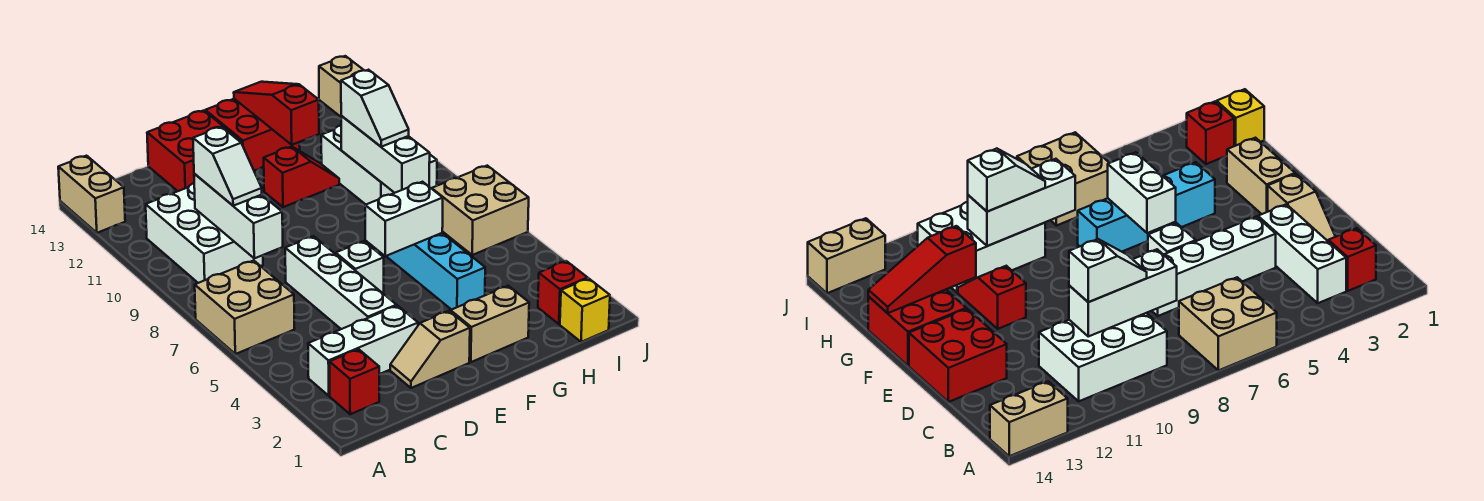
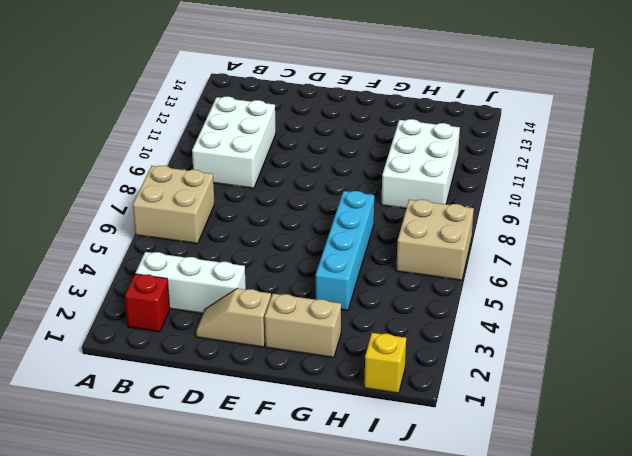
none -> tan brick A13:A14 level 1
none -> white brick D4:D7 level 1
none -> red brick D13:E14 level 1

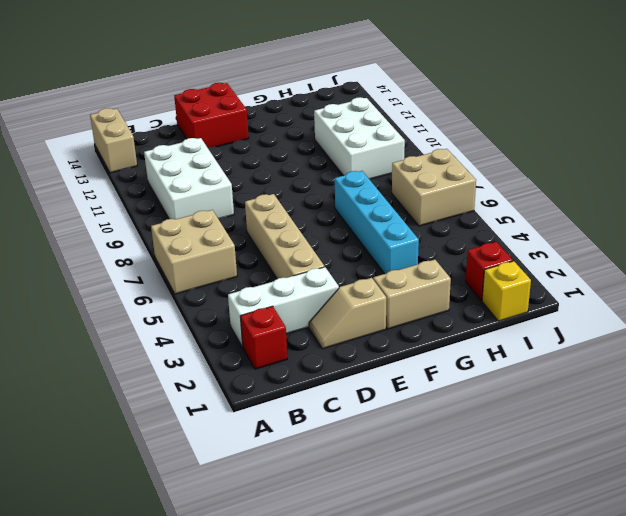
tan brick D4:D7 level 1 -> white brick D4:D7 level 1
none -> white brick E6 level 1
none -> red slope F11:G11 level 1 top F
none -> red brick F13:G14 level 1

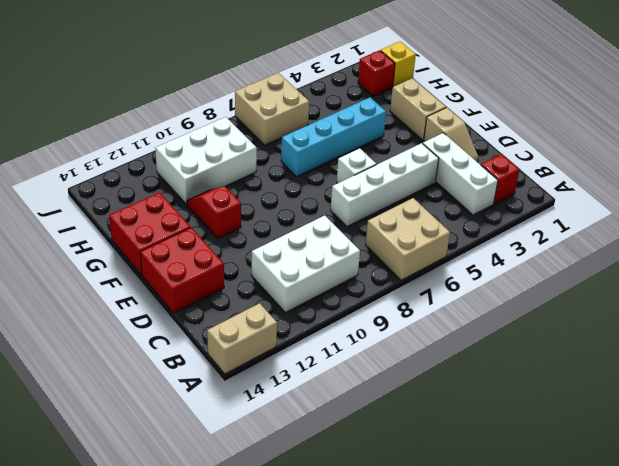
none -> tan brick J13:J14 level 1
none -> white brick C8:C10 level 2
none -> white brick F6:G6 level 2

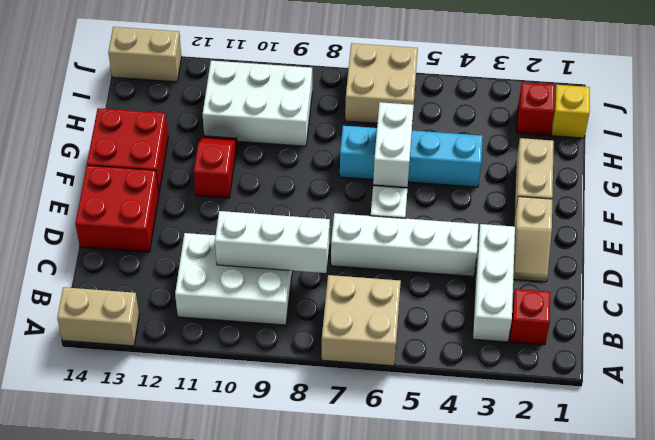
none -> red slope G12:G14 level 2 top 12
none -> white brick H8:H10 level 2
none -> white slope C9:C10 level 3 top 10

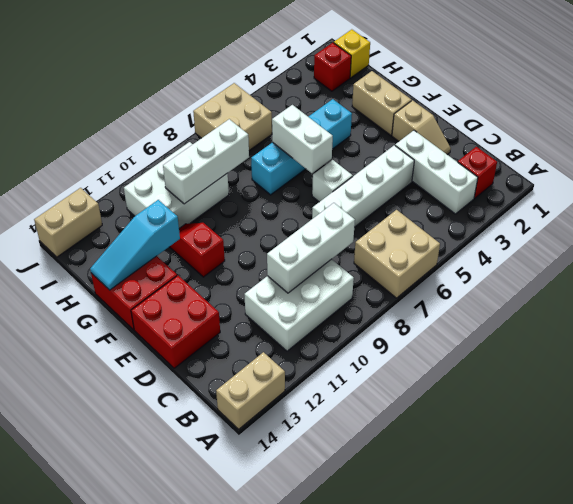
cyan slope G12:G14 level 2 top 12 -> red slope G12:G14 level 2 top 12
none -> white slope C9:C10 level 3 top 10
none -> white slope H9:H10 level 3 top 10

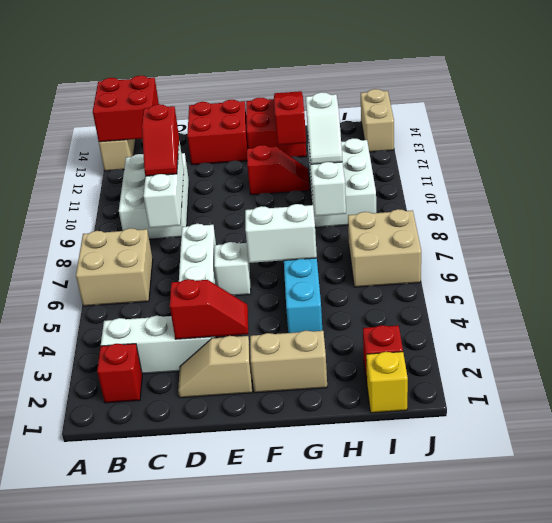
red brick A13:B14 level 2 -> none
red slope C9:C10 level 3 top 10 -> white slope C9:C10 level 3 top 10
red slope D3:E3 level 2 top D -> none

